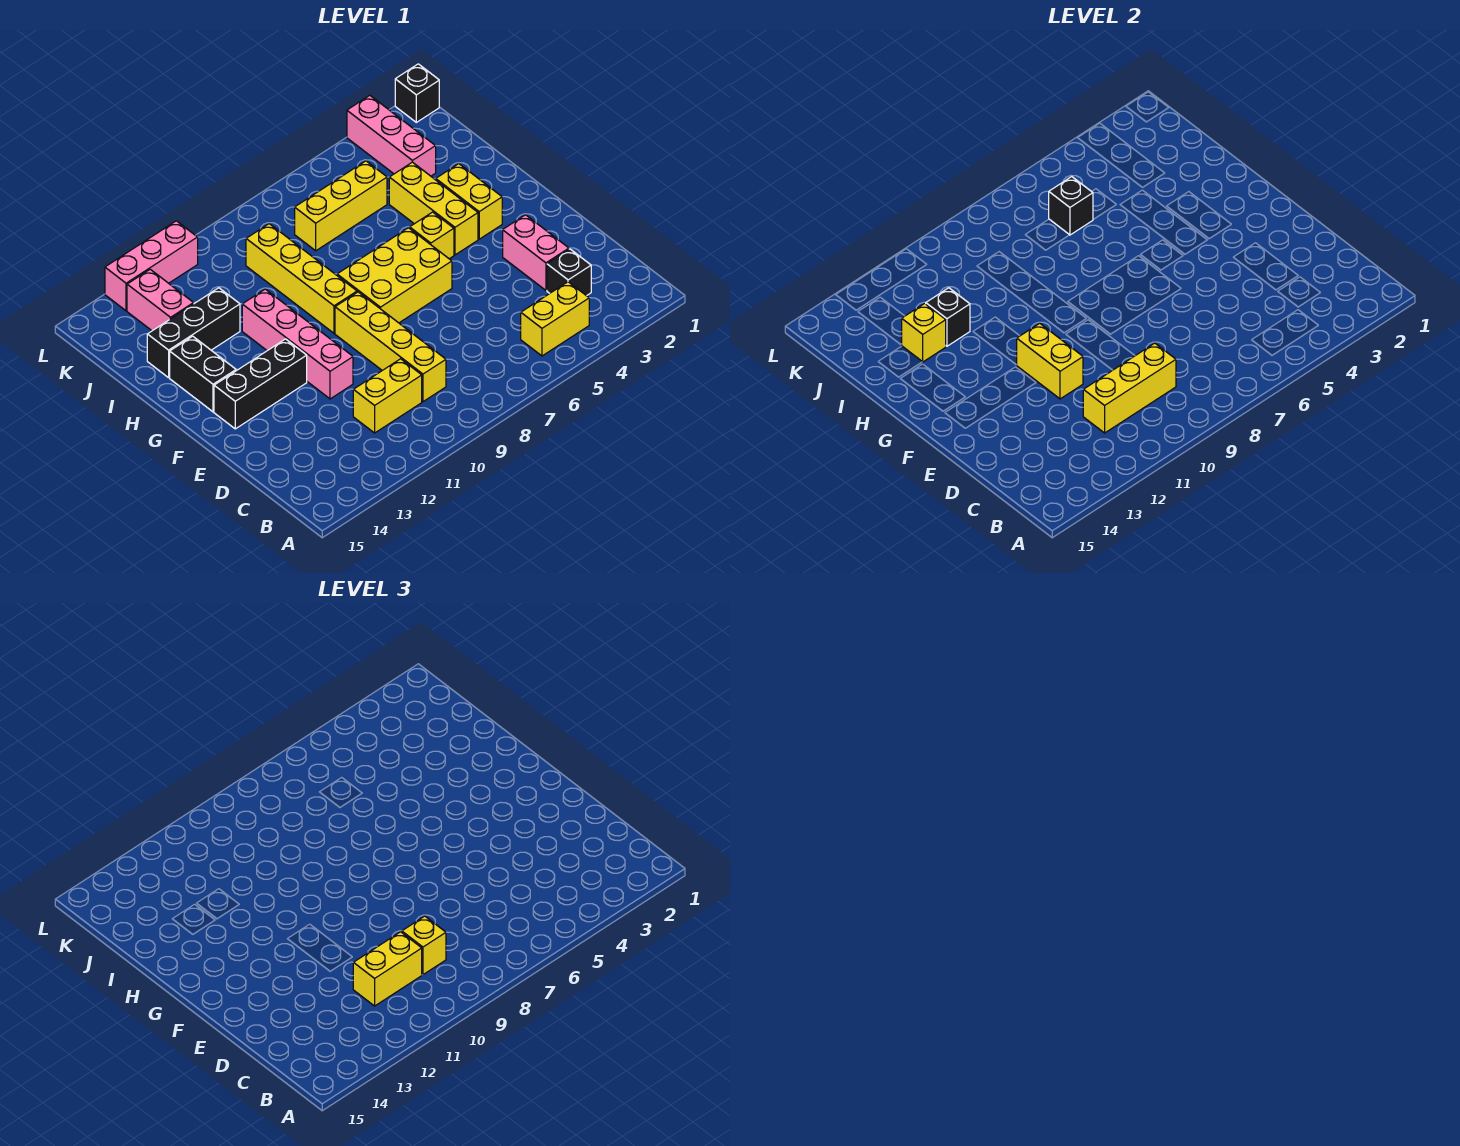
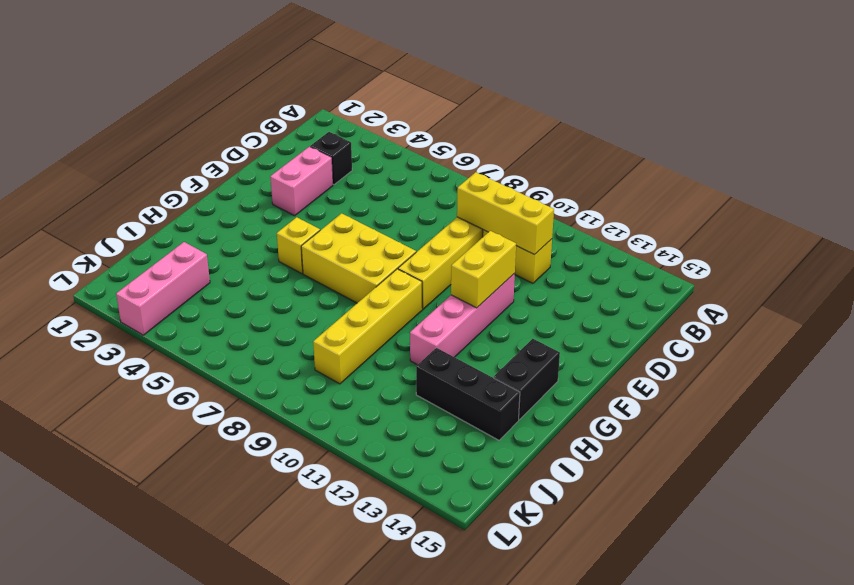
none -> yellow brick B4:B5 level 1
none -> black brick F12:F14 level 1
none -> yellow brick G3:H3 level 1

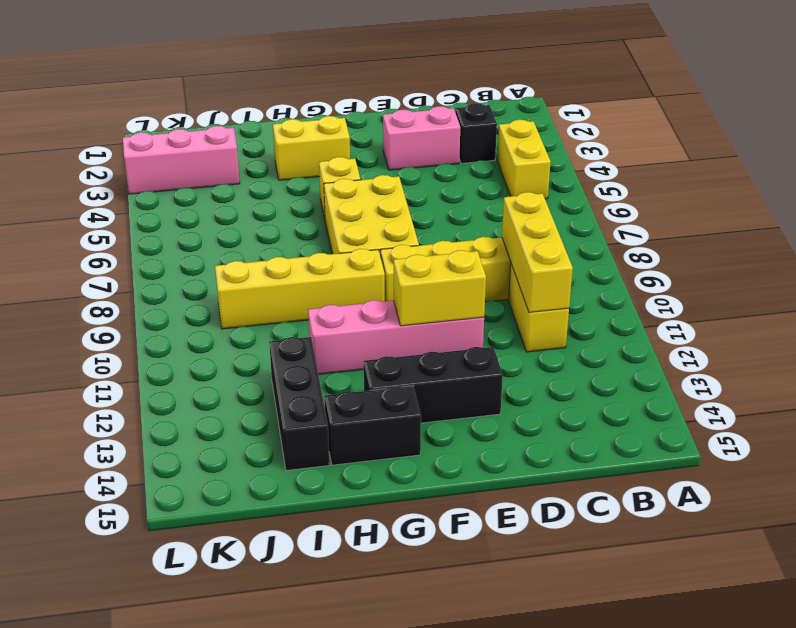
black brick E13:G13 level 1 -> black brick F12:F14 level 1
none -> yellow brick G4:I4 level 1
none -> yellow brick J5:J7 level 1
none -> pink brick J13:K13 level 1

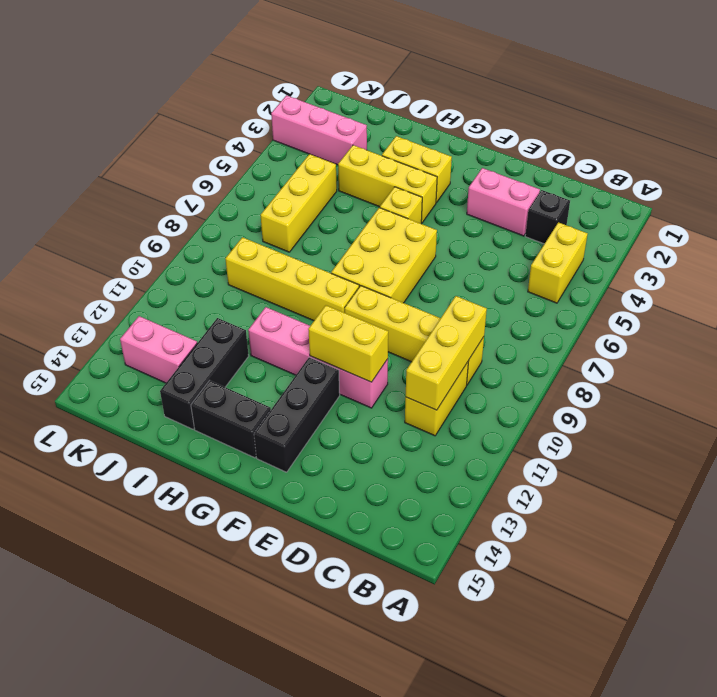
none -> black brick L1 level 1
none -> pink brick L11:L13 level 1
none -> black brick I12 level 2

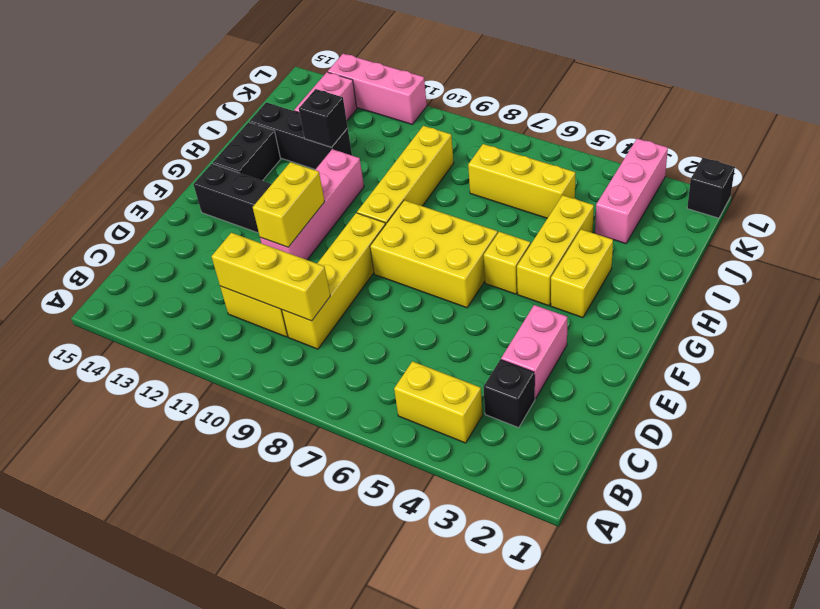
none -> yellow brick I13 level 2
none -> black brick J6 level 2
none -> yellow brick C9 level 3

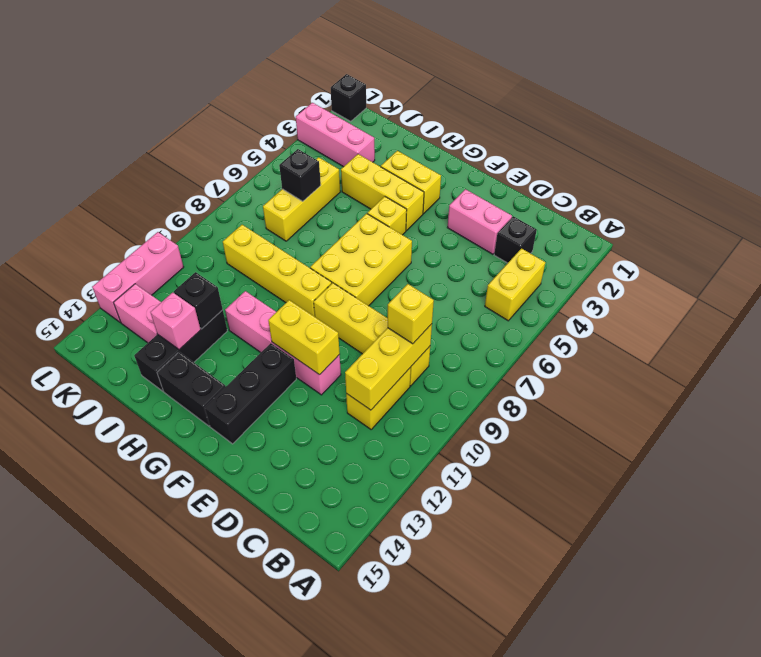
pink brick I13 level 2 -> yellow brick I13 level 2
none -> yellow brick C10:C11 level 3

